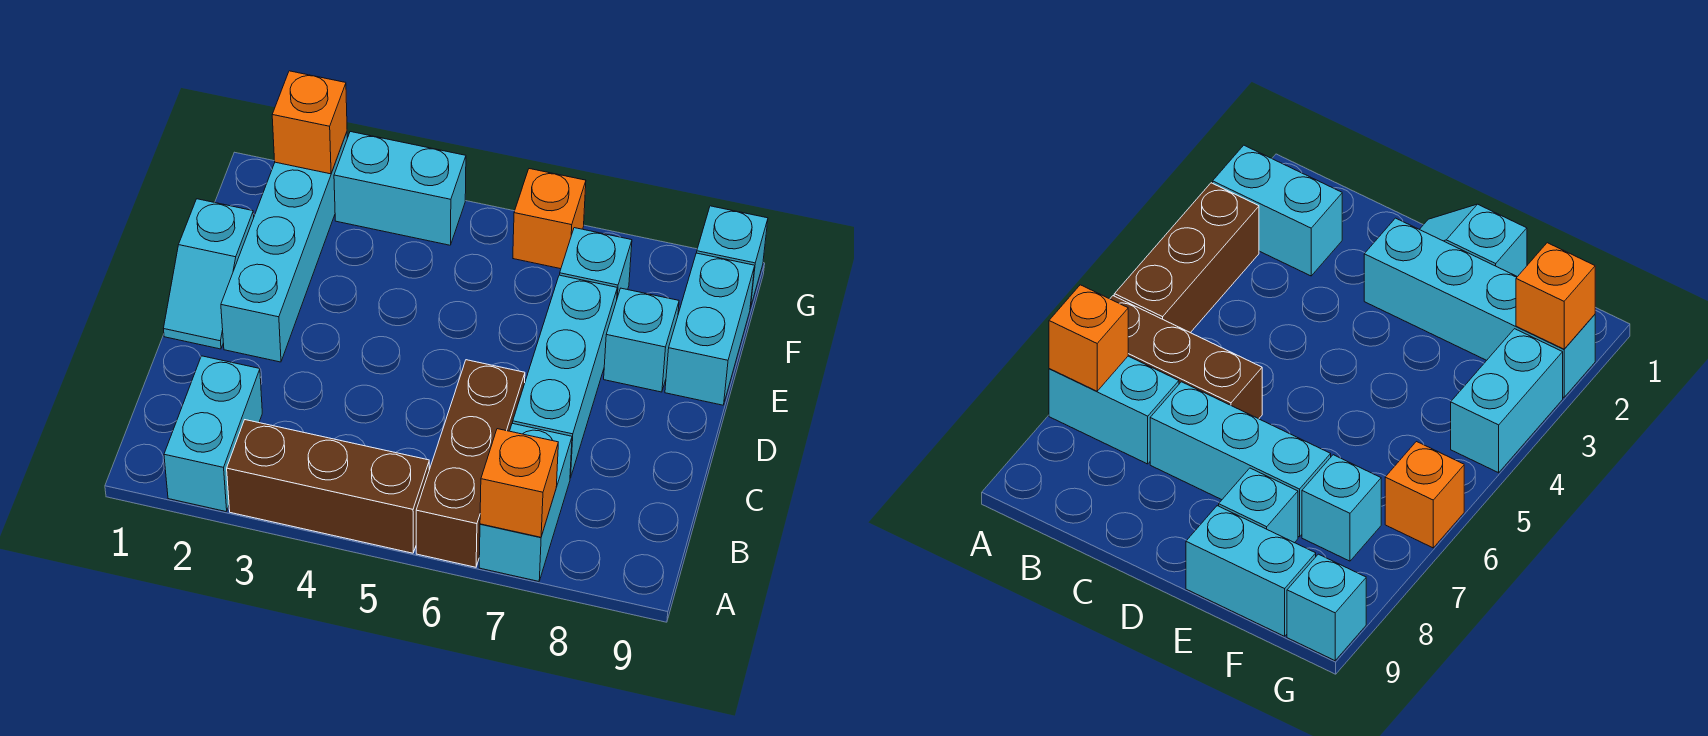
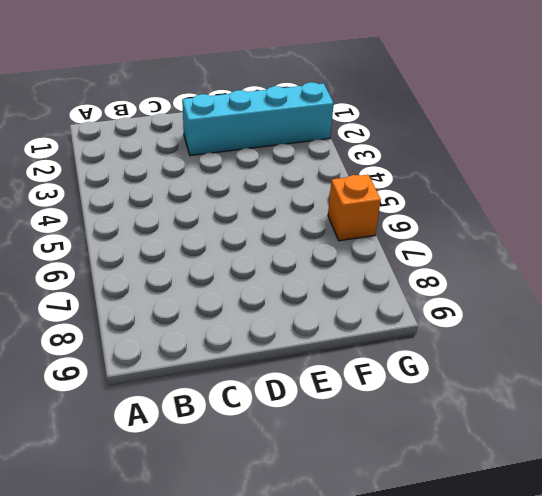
none -> cyan brick A2:B2 level 1
none -> brown brick A3:A5 level 1
none -> brown brick A6:C6 level 1

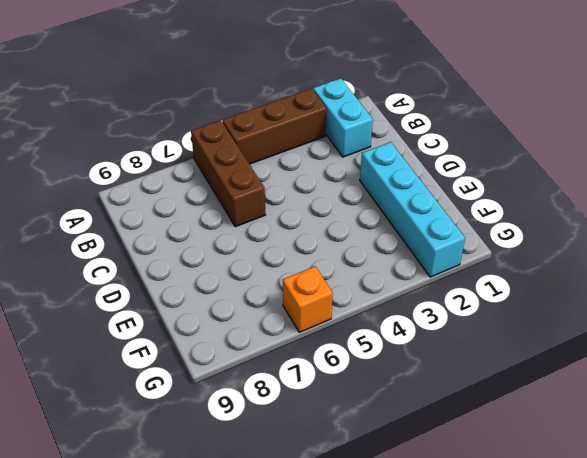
none -> cyan brick A7:B7 level 1
none -> cyan brick C7:E7 level 1
none -> cyan slope D1:E1 level 1 top E

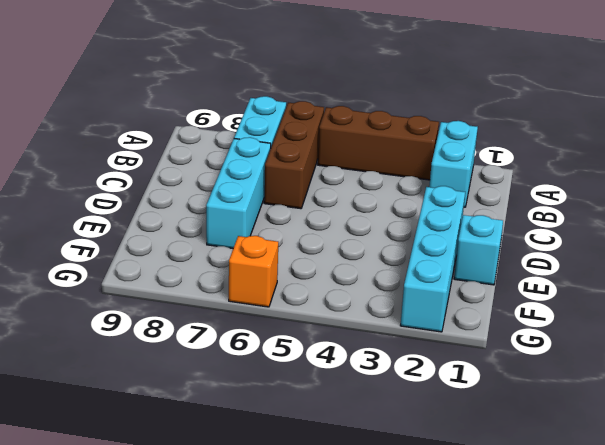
none -> cyan brick E8 level 1
none -> cyan brick E9:F9 level 1
none -> cyan brick F7 level 1

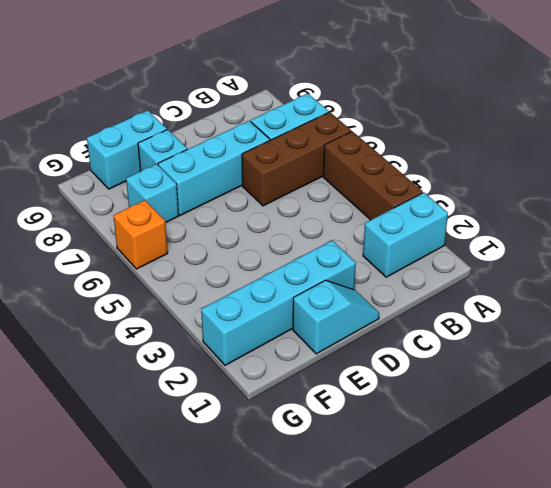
none -> cyan brick G3:G4 level 1
none -> cyan brick G9 level 1
none -> orange brick A7 level 2

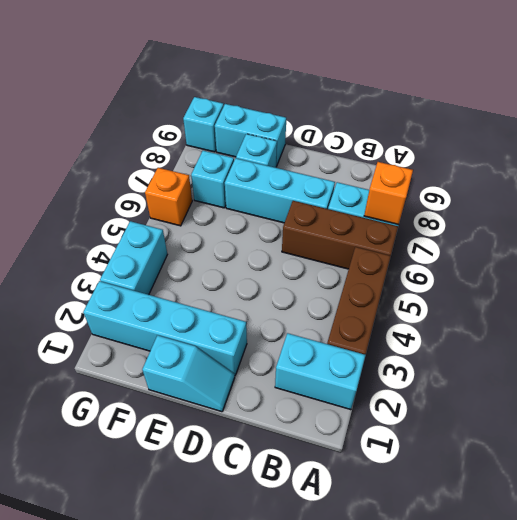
none -> orange brick G2 level 2

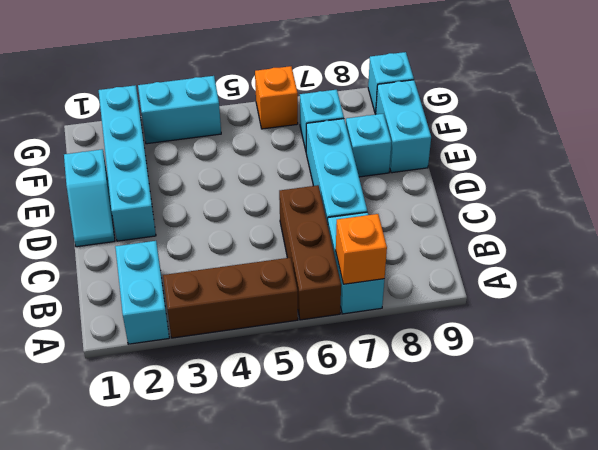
none -> orange brick G2 level 2

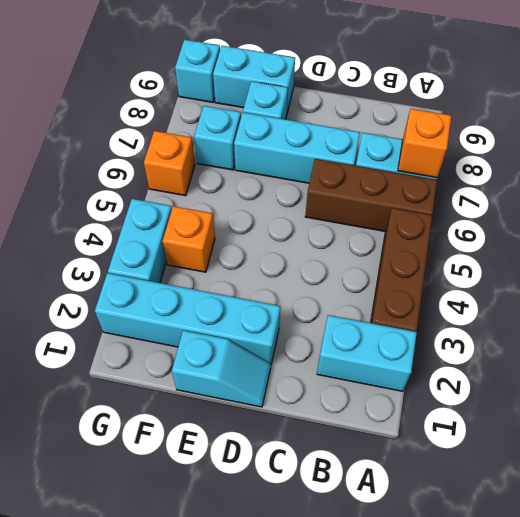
orange brick F4 level 1 -> orange brick G2 level 2

